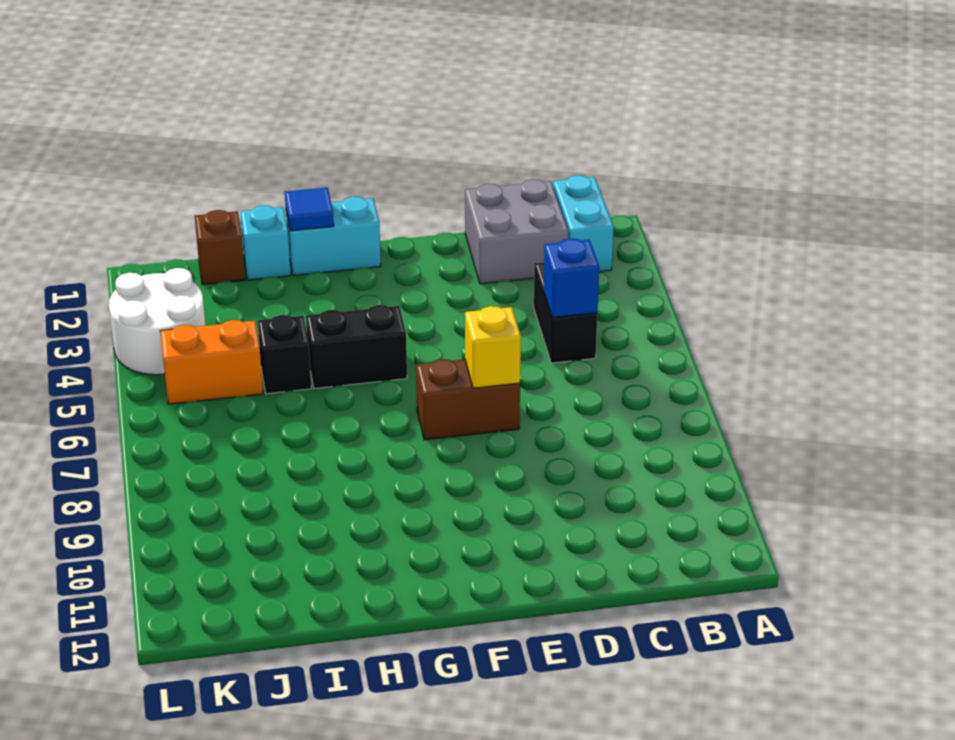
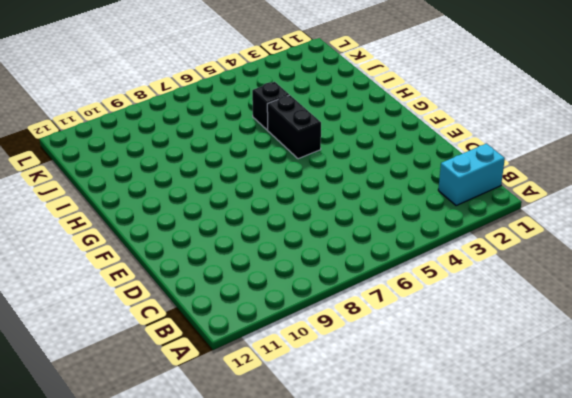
none -> grey brick C1:D2 level 1
none -> black brick C4:C5 level 1
none -> brown brick E7:F7 level 1

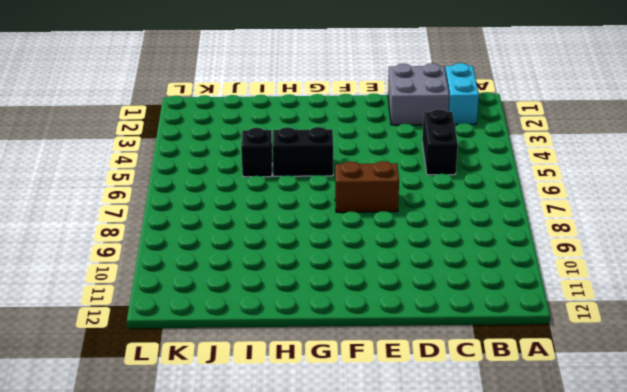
none -> cyan brick G1:H1 level 1
none -> cyan brick I1 level 1
none -> brown brick J1 level 1

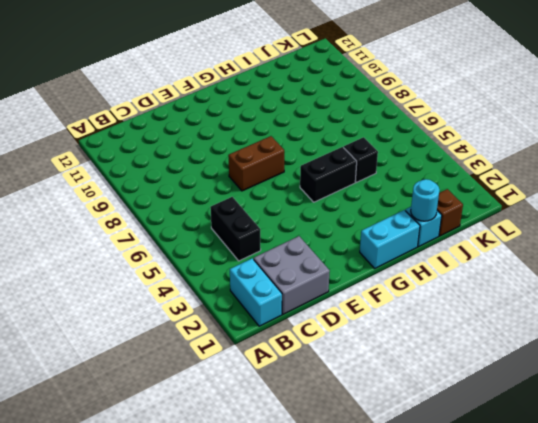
cyan round brick I1 level 2 -> none
none -> orange brick J5:K5 level 1
none -> white round brick K3:L4 level 1
none -> blue brick C5 level 2

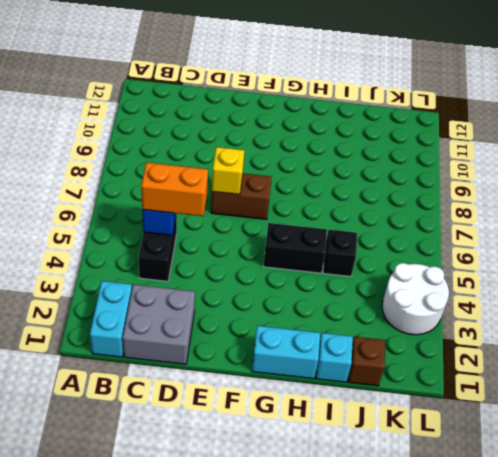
orange brick C5:D5 level 3 -> orange brick J5:K5 level 1
none -> blue tile H1 level 2

